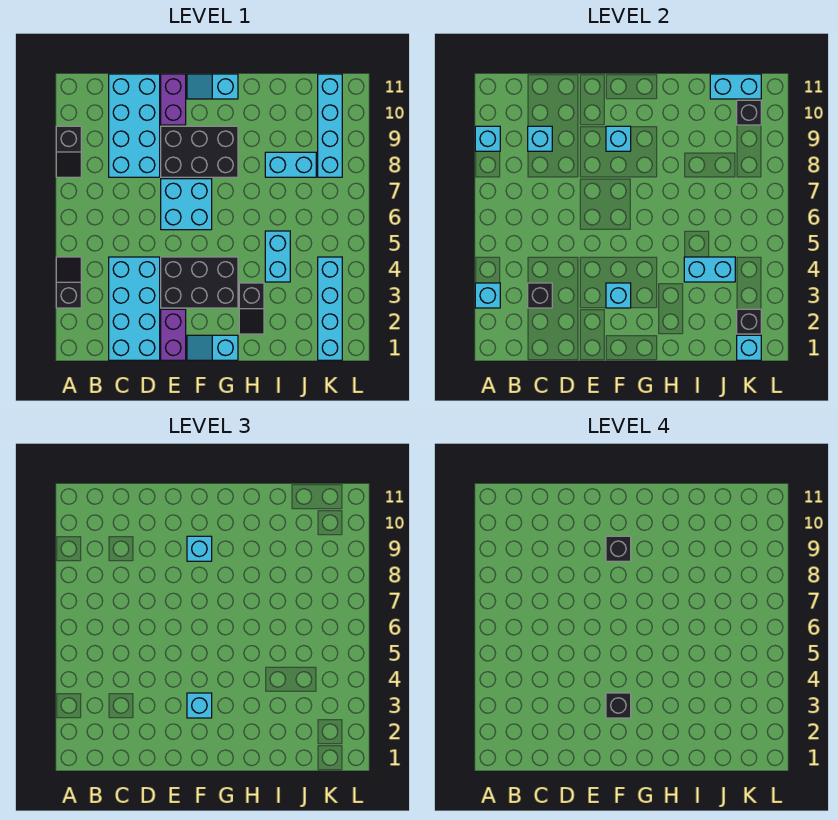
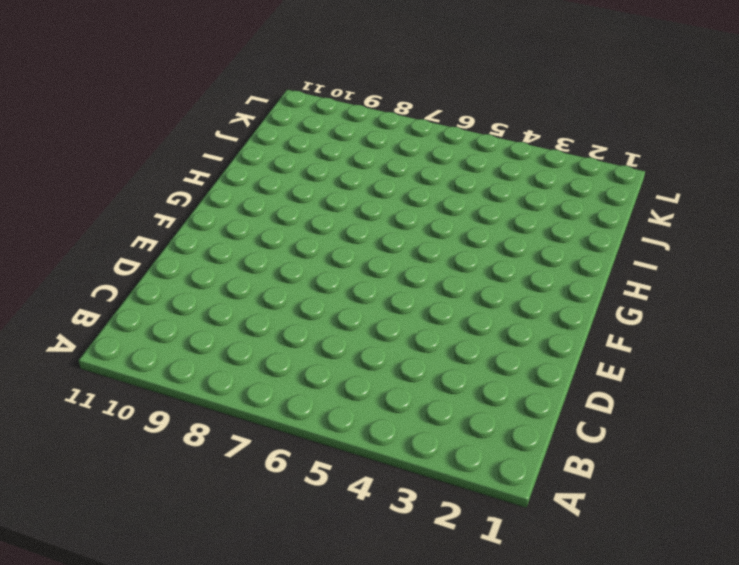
none -> black slope A3:A4 level 1 top 3
none -> black slope A8:A9 level 1 top 9
none -> cyan brick C1:D4 level 1
none -> cyan brick C8:D11 level 1

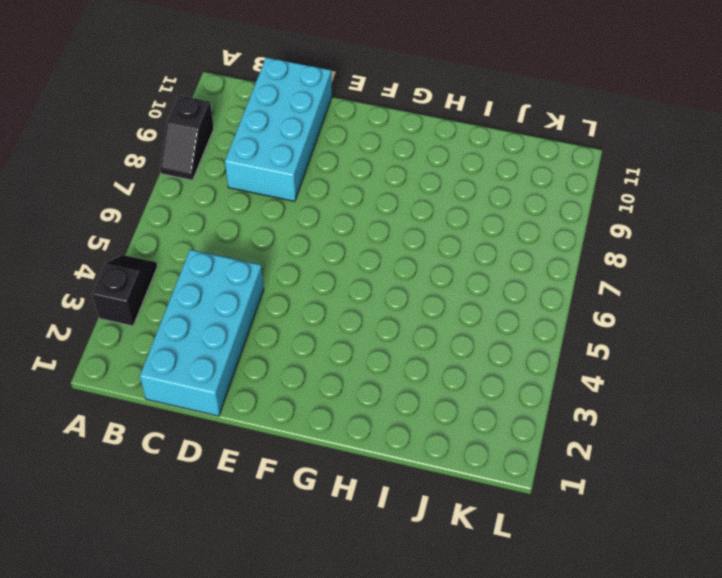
none -> purple brick E1:E2 level 1
none -> black brick E3:G4 level 1
none -> cyan brick E6:F7 level 1
none -> black brick E8:G9 level 1

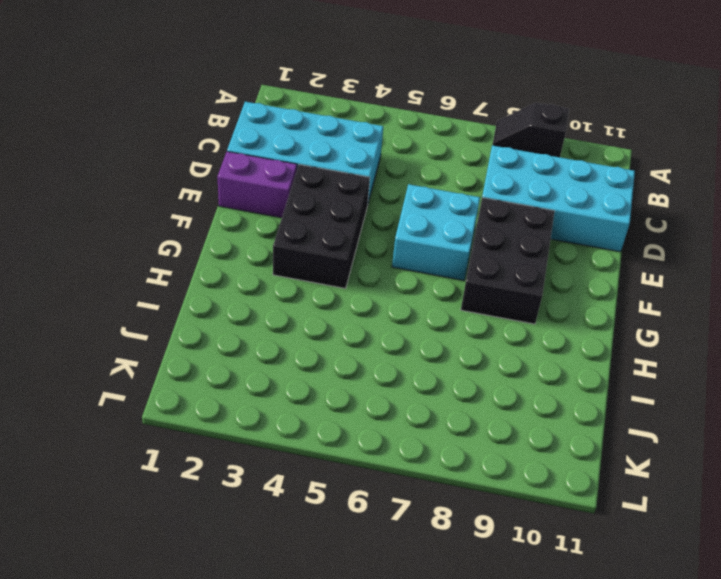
none -> black slope A3:A4 level 1 top 3
none -> purple brick E10:E11 level 1
none -> cyan slope F1:G1 level 1 top G
none -> cyan slope F11:G11 level 1 top G

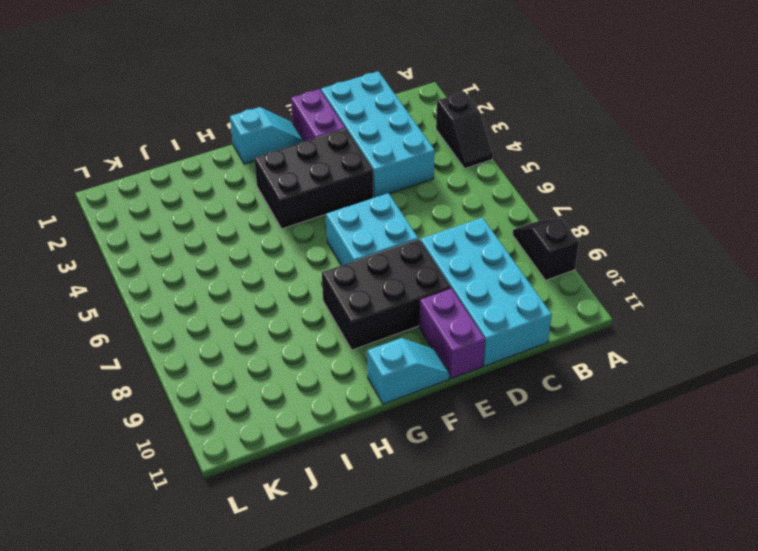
none -> black slope H2:H3 level 1 top 3
none -> cyan brick I4:I5 level 1
none -> cyan brick I8:J8 level 1
none -> cyan brick K1:K4 level 1

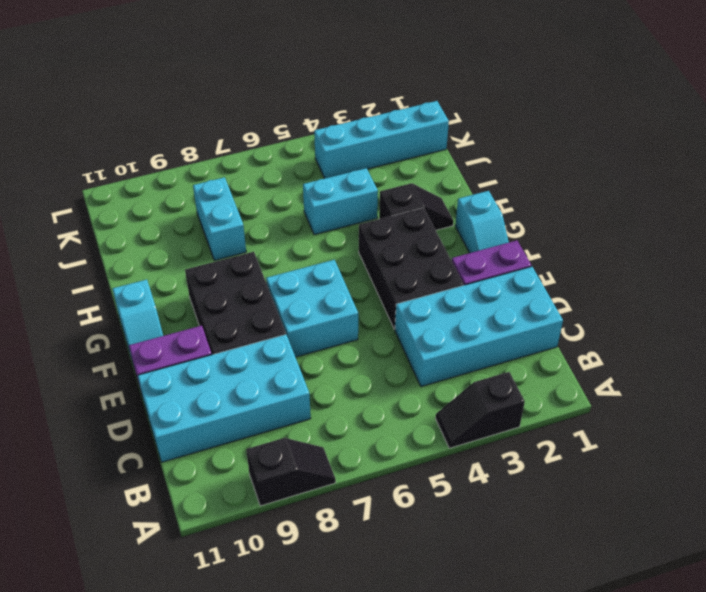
none -> cyan brick K8:K11 level 1
none -> cyan brick A3 level 2
none -> cyan brick A9 level 2
none -> black brick C3 level 2

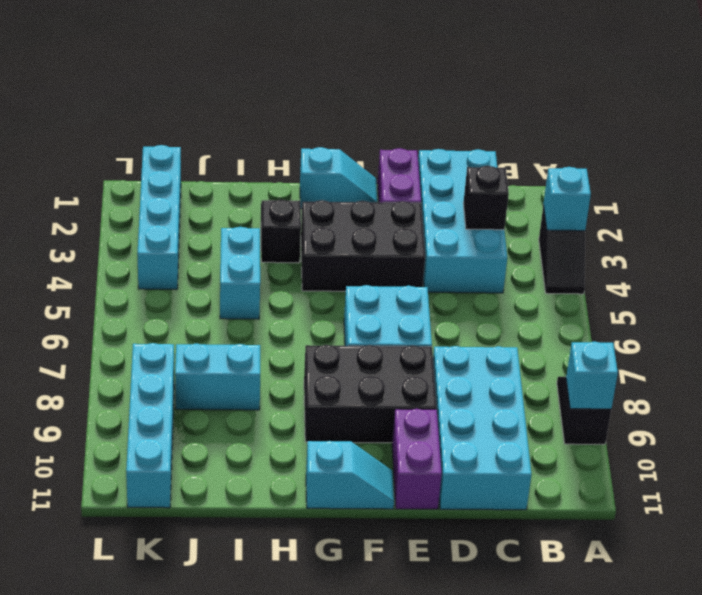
none -> cyan brick C9 level 2
none -> cyan brick F3 level 2
none -> cyan brick F9 level 2
none -> cyan brick I4:J4 level 2

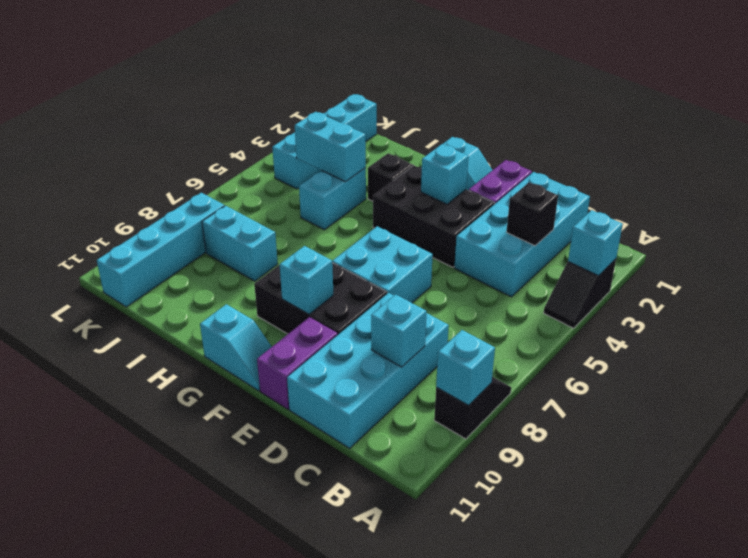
none -> cyan brick J11:K11 level 2
none -> cyan brick K1 level 2
none -> black brick K2 level 2
none -> black brick K10 level 2

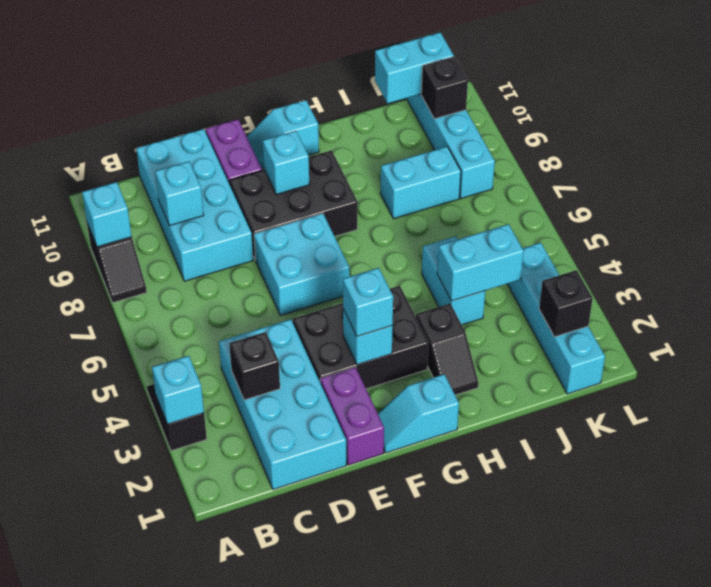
none -> cyan brick K1 level 2
none -> cyan brick F9 level 3
none -> black brick F3 level 4
none -> black brick F9 level 4

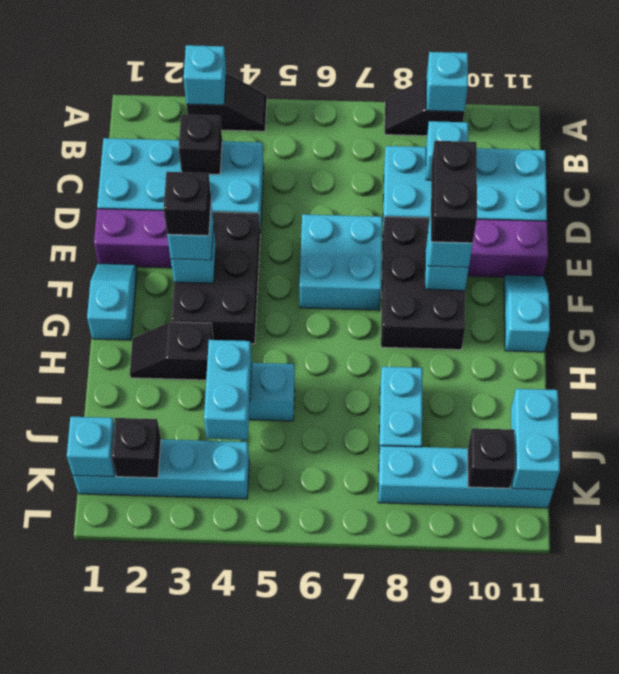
black brick E9:F9 level 4 -> black brick F9 level 4

